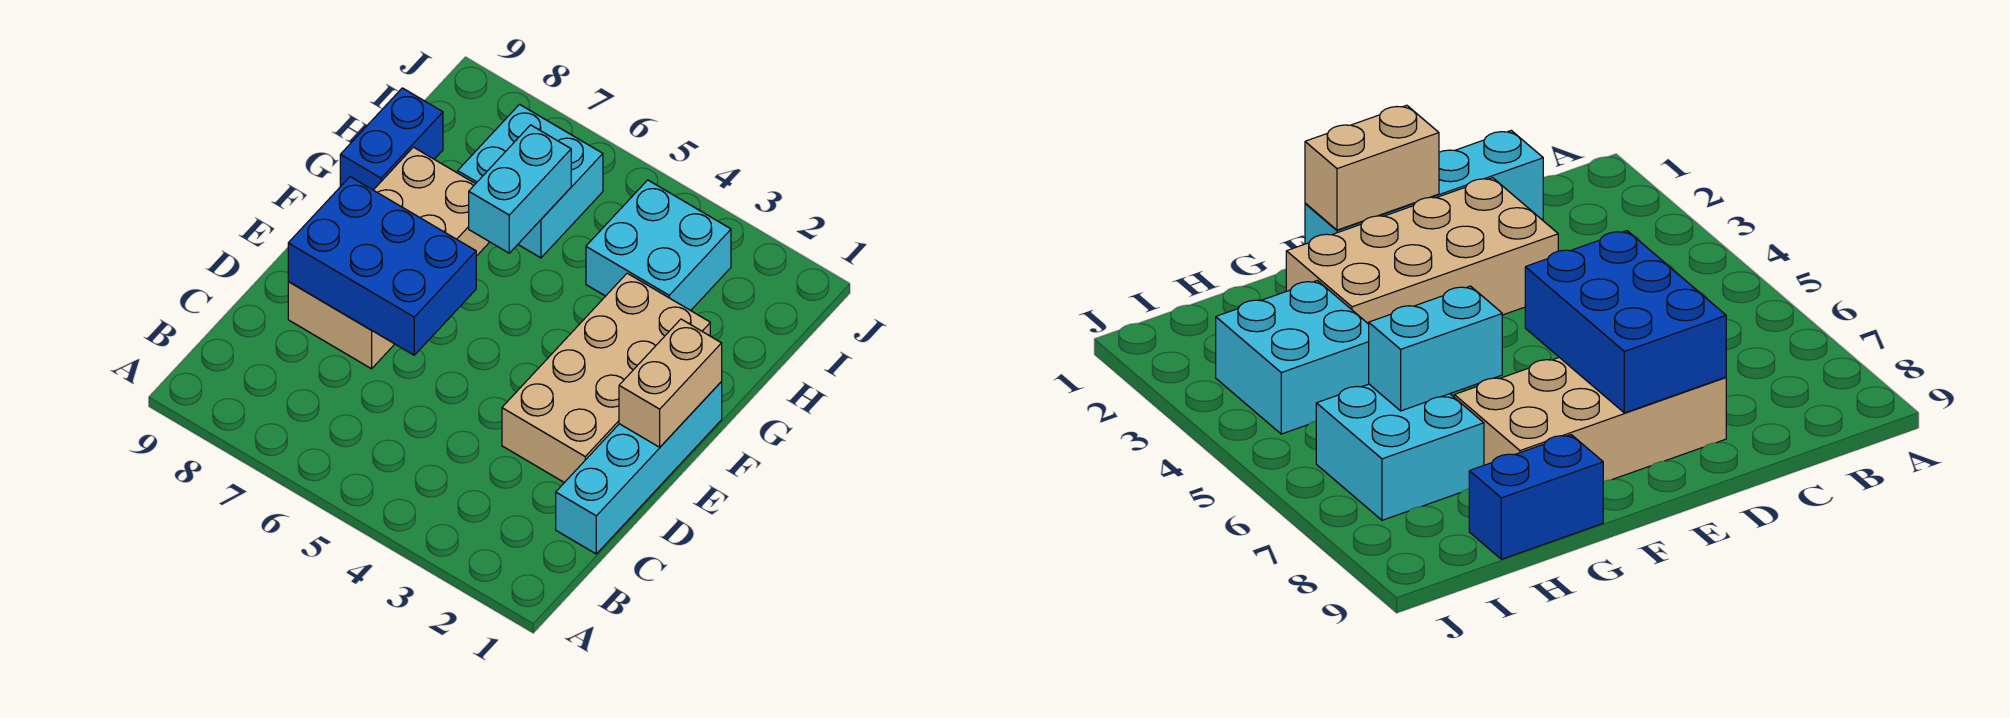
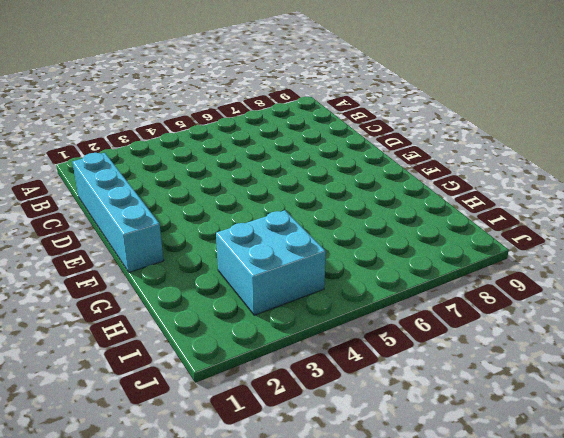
none -> tan brick D2:G3 level 1
none -> tan brick D7:G8 level 1

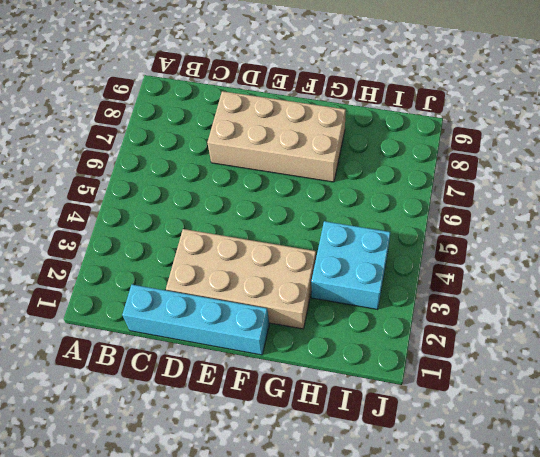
none -> blue brick G9:H9 level 1
none -> cyan brick H6:I7 level 1

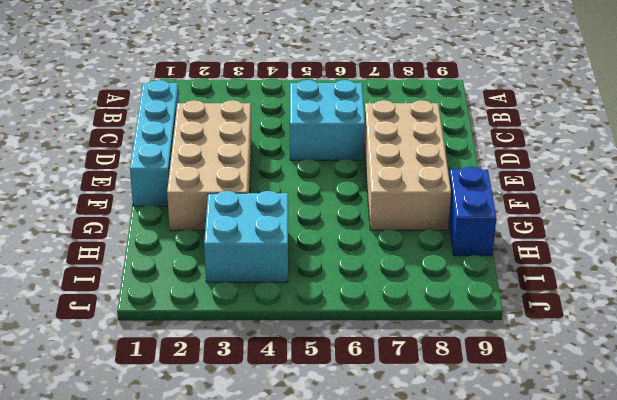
cyan brick C5:D6 level 1 -> cyan brick H6:I7 level 1
none -> blue brick D6:E8 level 2
none -> tan brick E1:F1 level 2

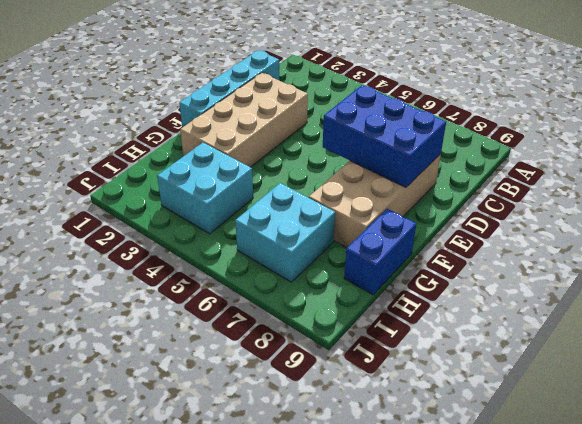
none -> tan brick E1:F1 level 2
none -> cyan brick G6:H6 level 2

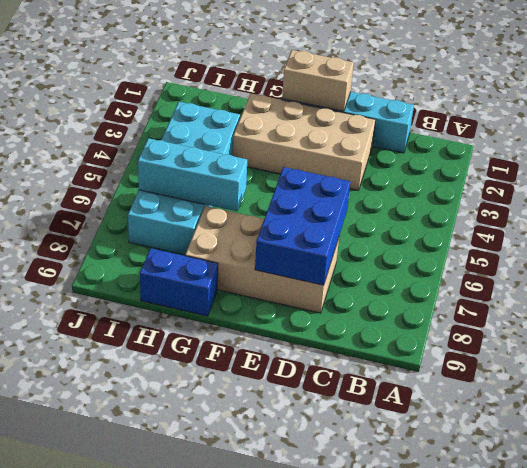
cyan brick G6:I6 level 2 -> cyan brick G6:H6 level 2

